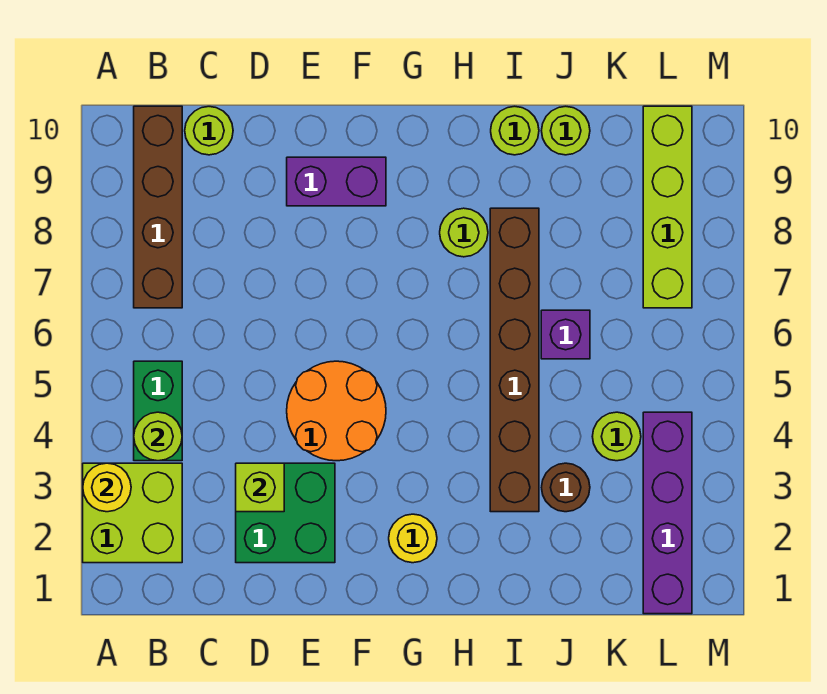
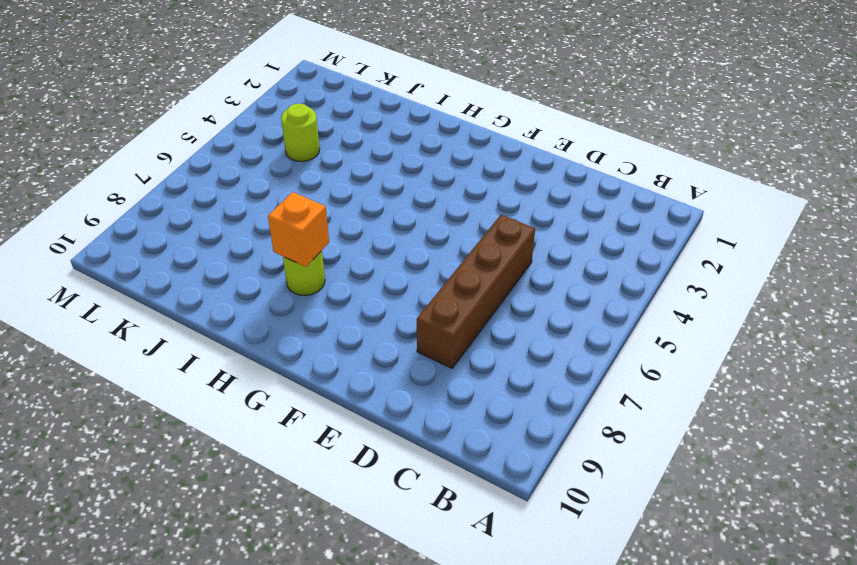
brown brick D5:D8 level 1 -> brown brick B7:B10 level 1
orange brick H8 level 2 -> none
none -> lime brick A2:B3 level 1
none -> green brick B4:B5 level 1
none -> lime round brick C10 level 1

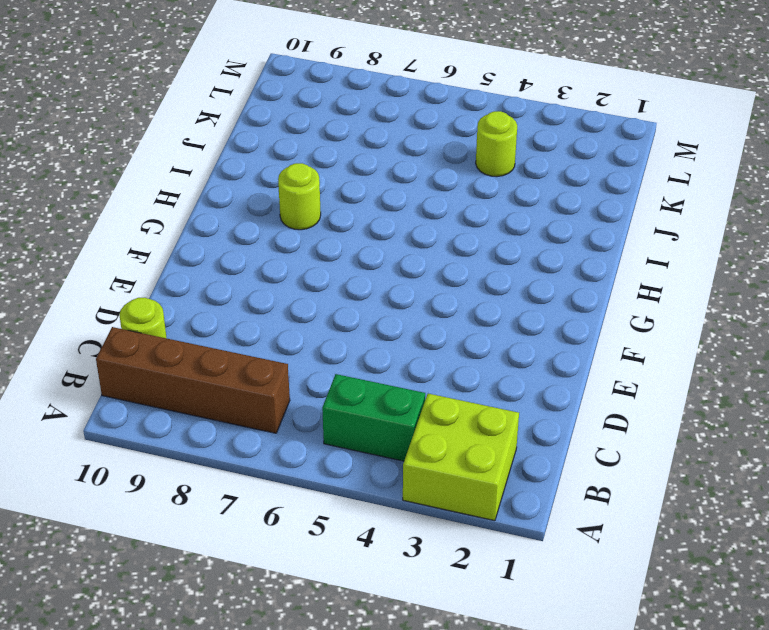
none -> green brick D2:E3 level 1
none -> orange round brick E4:F5 level 1
none -> purple brick E9:F9 level 1

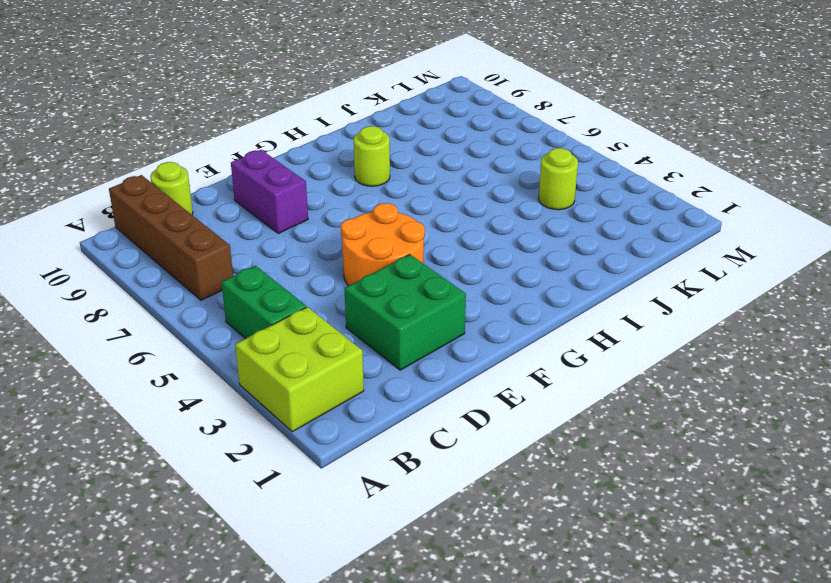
purple brick E8:E9 level 1 -> purple brick E9:F9 level 1
none -> yellow round brick G2 level 1
none -> brown brick I3:I8 level 1
none -> lime round brick I10 level 1

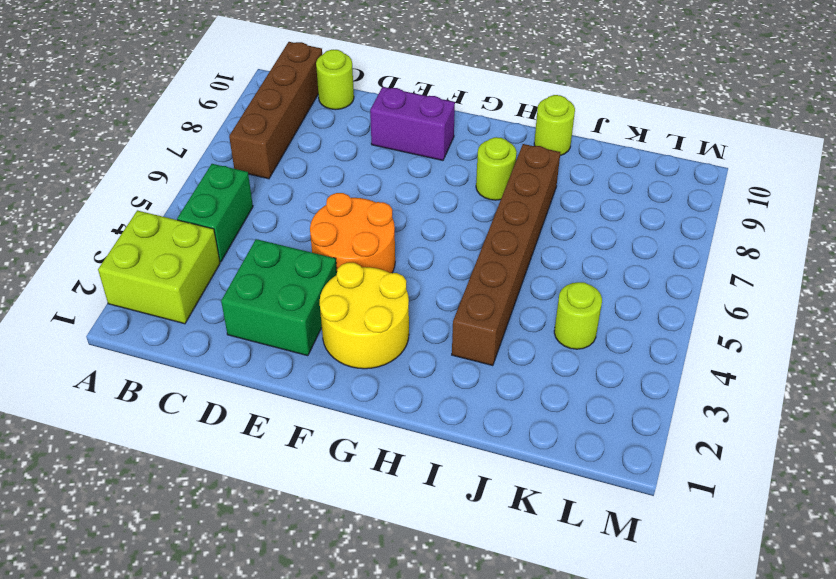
yellow round brick F2:G3 level 1 -> yellow round brick G2 level 1
none -> brown round brick J3 level 1
none -> purple brick J6 level 1
none -> lime round brick J10 level 1

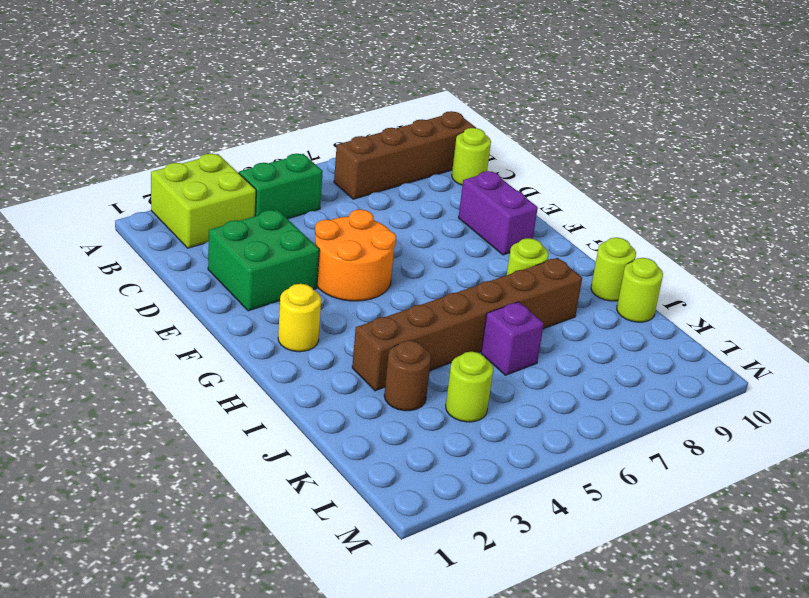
none -> purple brick L1:L4 level 1
none -> lime brick L7:L10 level 1
none -> yellow round brick A3 level 2

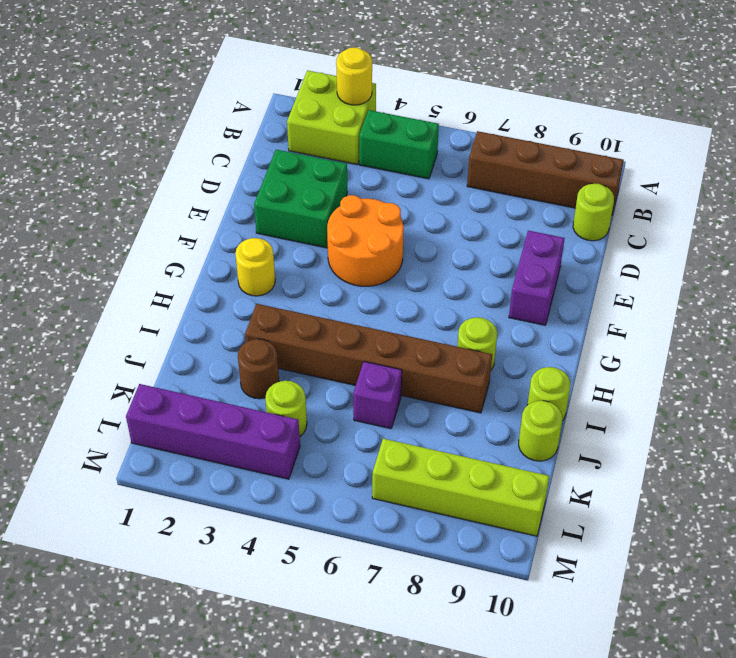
none -> lime round brick B4 level 2
none -> lime brick D3 level 2

